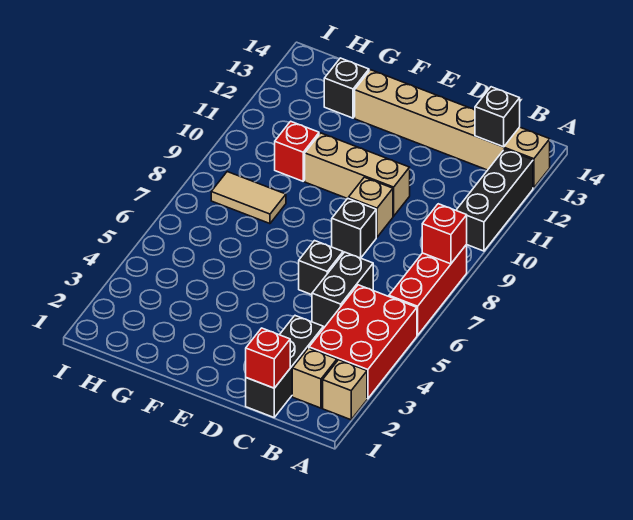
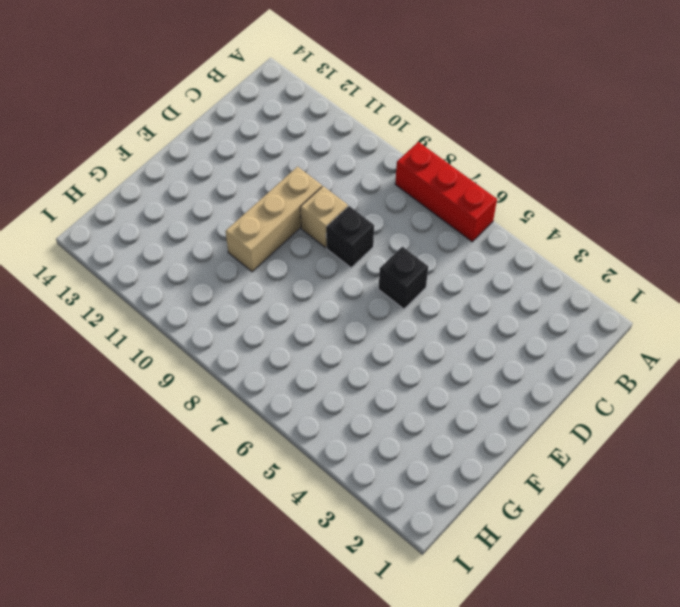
none -> tan brick A2 level 1
none -> red brick A3:B5 level 1
none -> black brick A10:A12 level 1

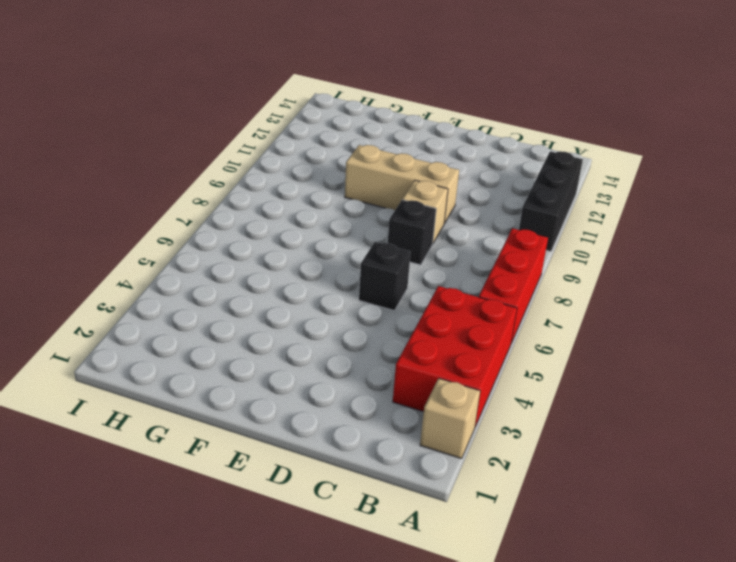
none -> tan brick A13:F13 level 1
none -> tan brick B2 level 1
none -> black brick C1:C3 level 1

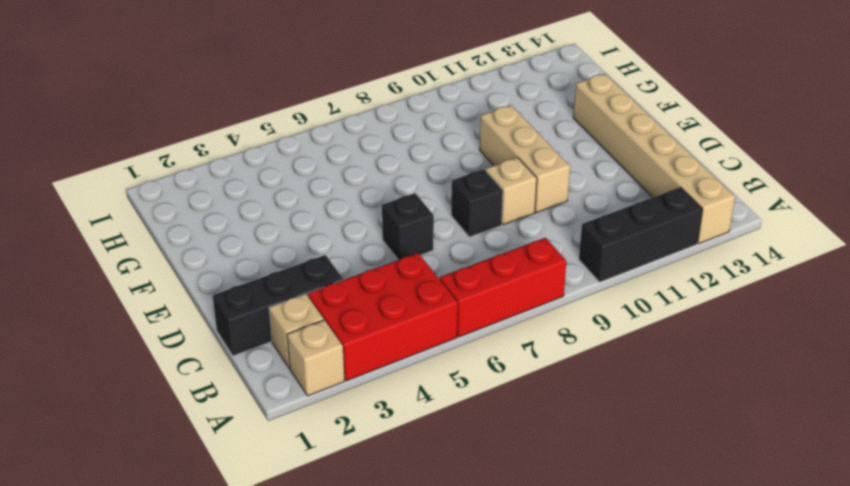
none -> black brick C5:C6 level 1
none -> tan tile G8:H8 level 1
none -> red brick G10 level 1

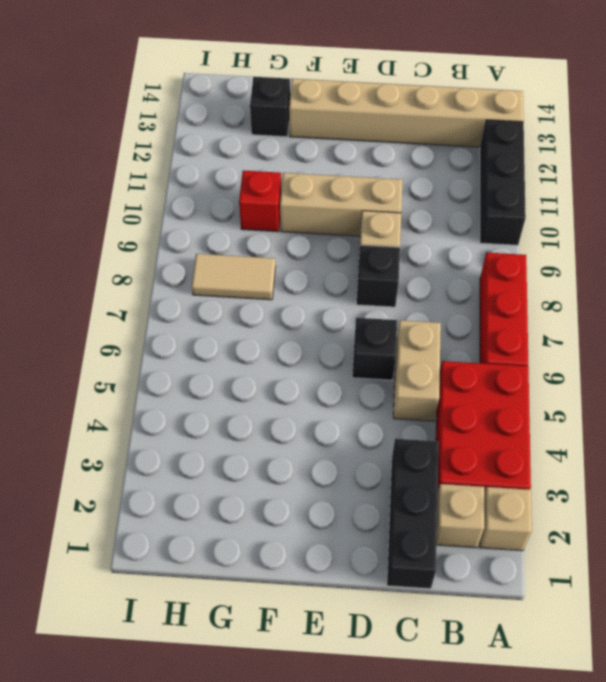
tan brick C5:C6 level 1 -> black brick C5:C6 level 1
none -> red brick A8 level 2
none -> black brick B13 level 2
none -> red brick C1 level 2

